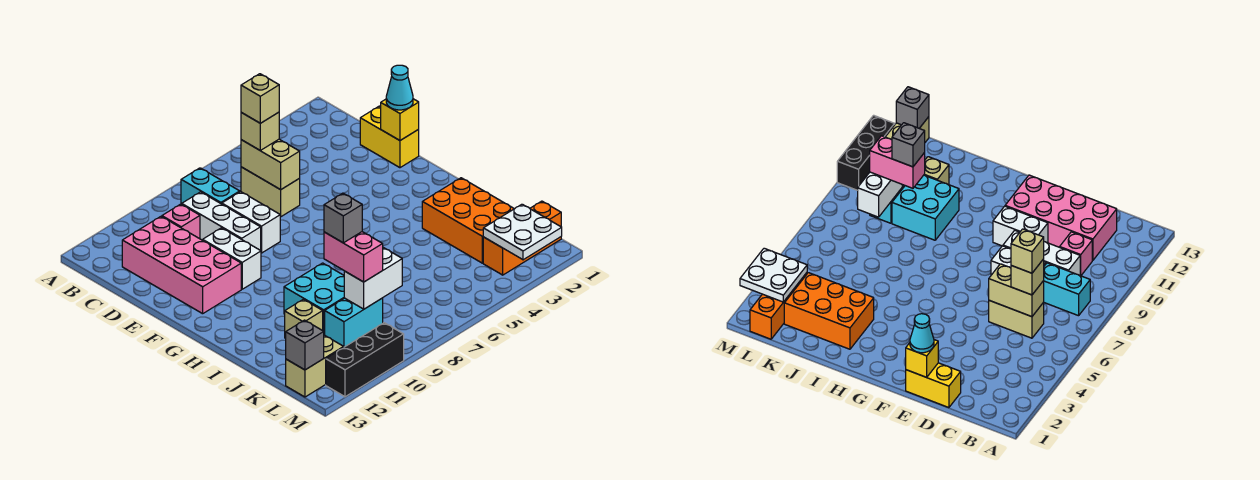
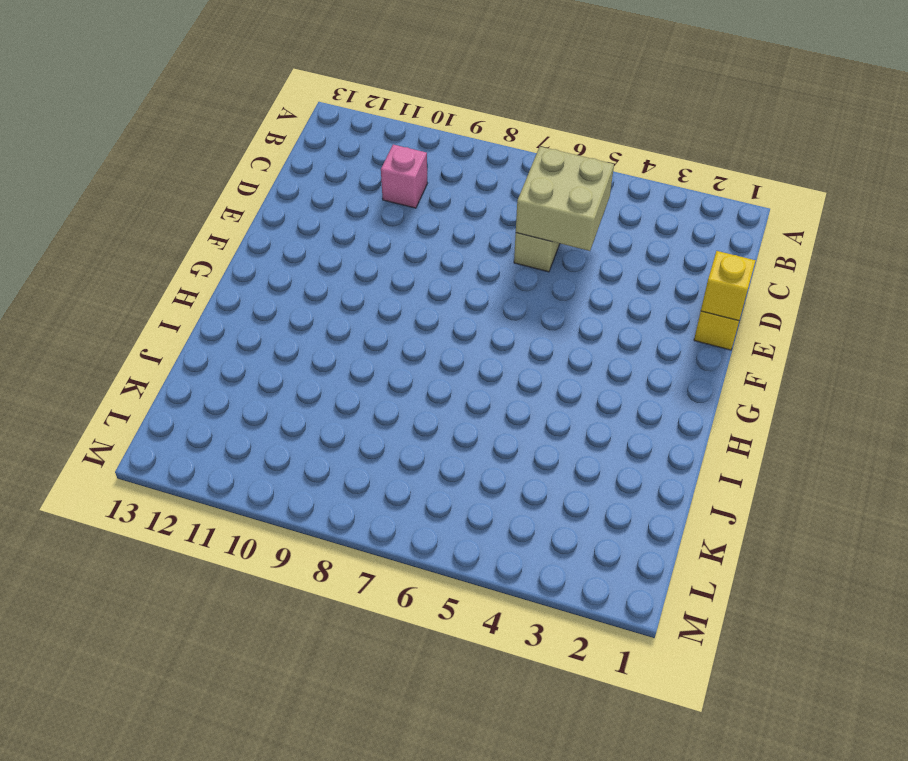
tan brick C5:D6 level 2 -> tan brick C6:D6 level 2
none -> cyan brick B8:C8 level 1
none -> white brick C9:E9 level 1
none -> pink brick C11:F12 level 1

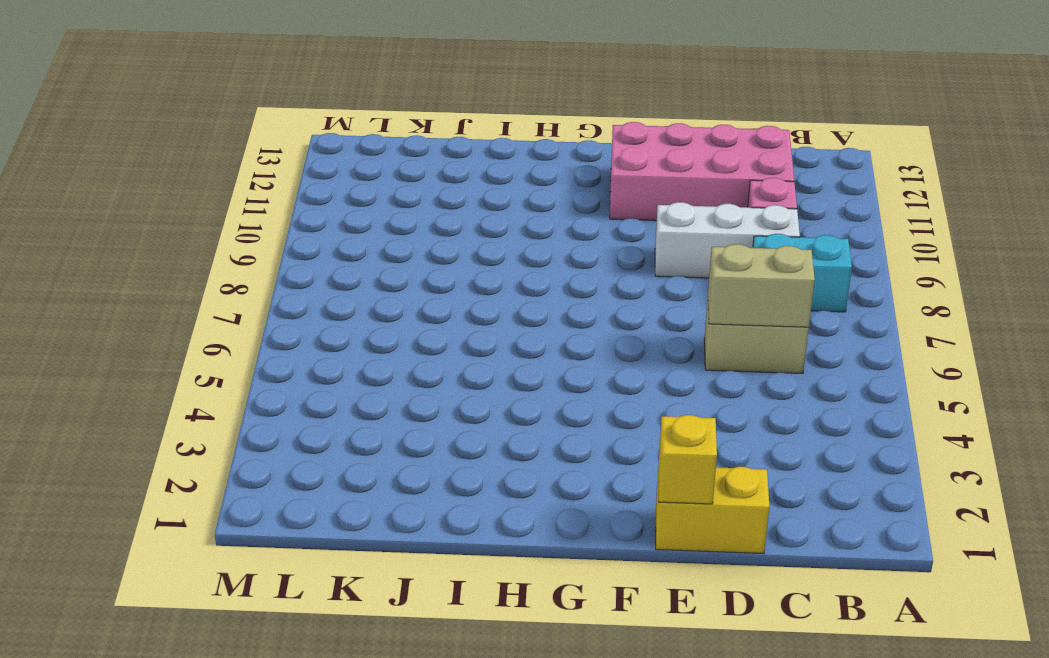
none -> white brick D8:E8 level 1
none -> white brick E10:F10 level 1
none -> orange brick I2:K3 level 1

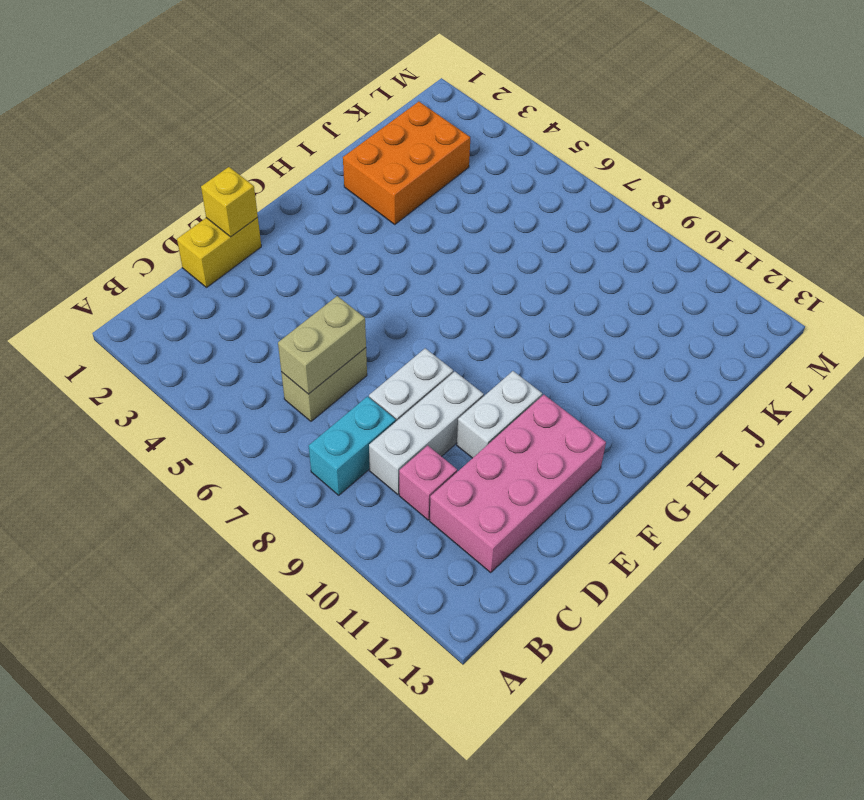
none -> cyan brick I9:J10 level 1
none -> tan brick J11 level 1
none -> cyan brick K9:K10 level 1

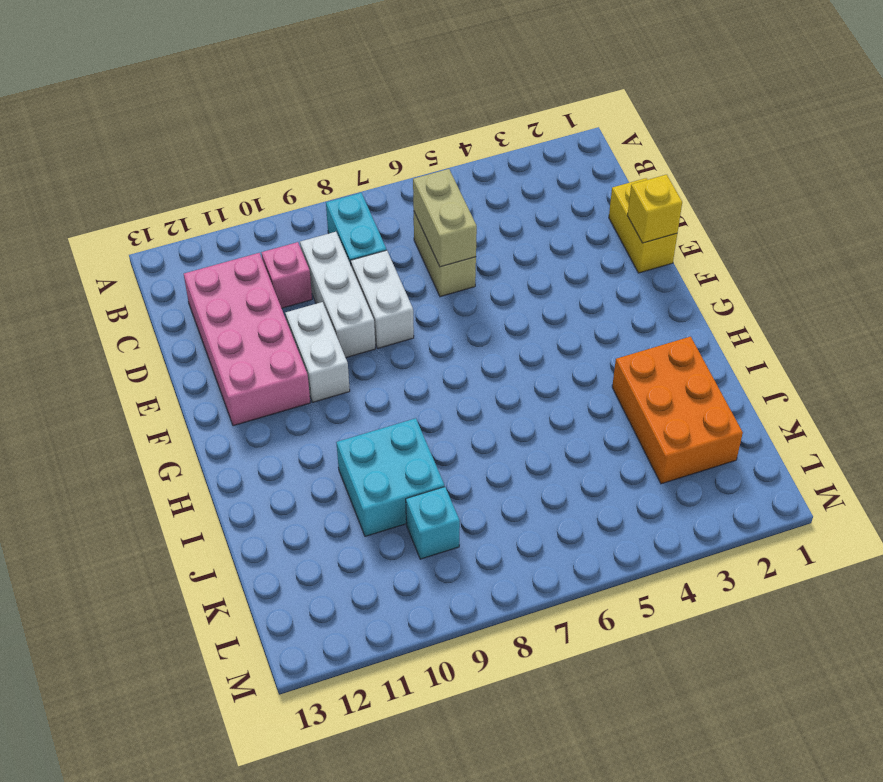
cyan brick K9 level 1 -> cyan brick K9:K10 level 1
none -> tan brick J11 level 1
none -> orange brick L1:L3 level 1
none -> tan brick L12:L13 level 1

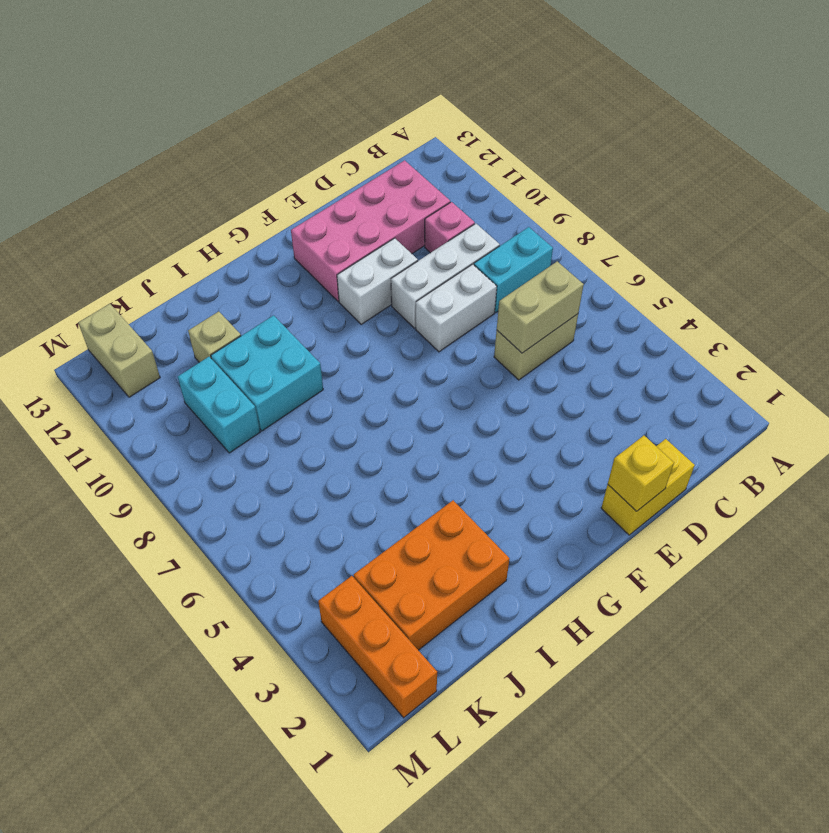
none -> black brick M10:M12 level 1
none -> white brick K8:K9 level 2
none -> white plate L2:M3 level 2

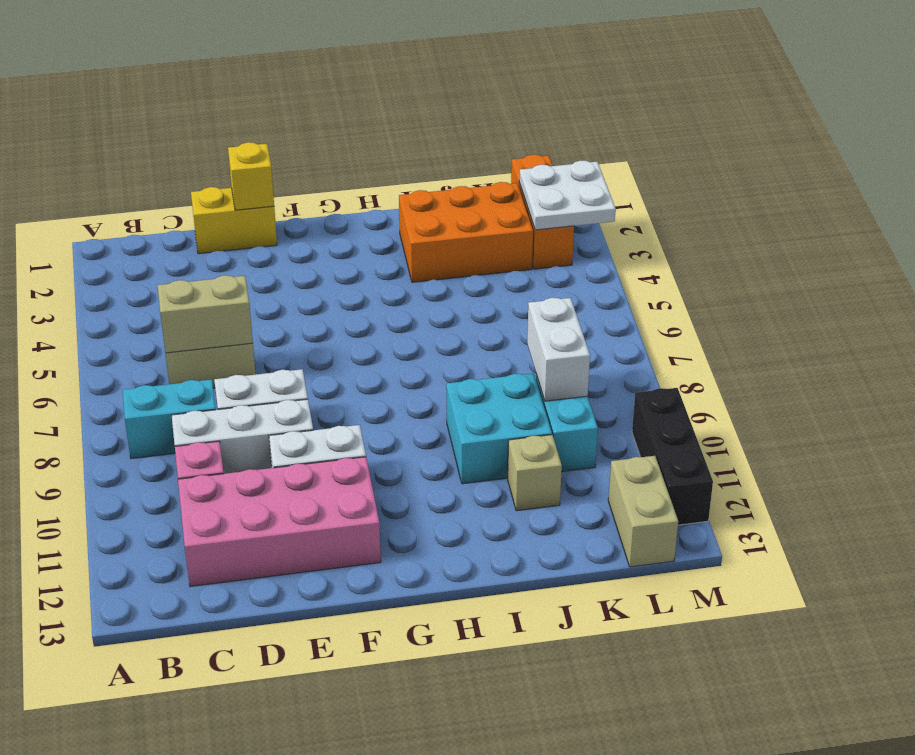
none -> grey brick L13 level 2
none -> tan brick C6 level 3
none -> cyan cone E1 level 3

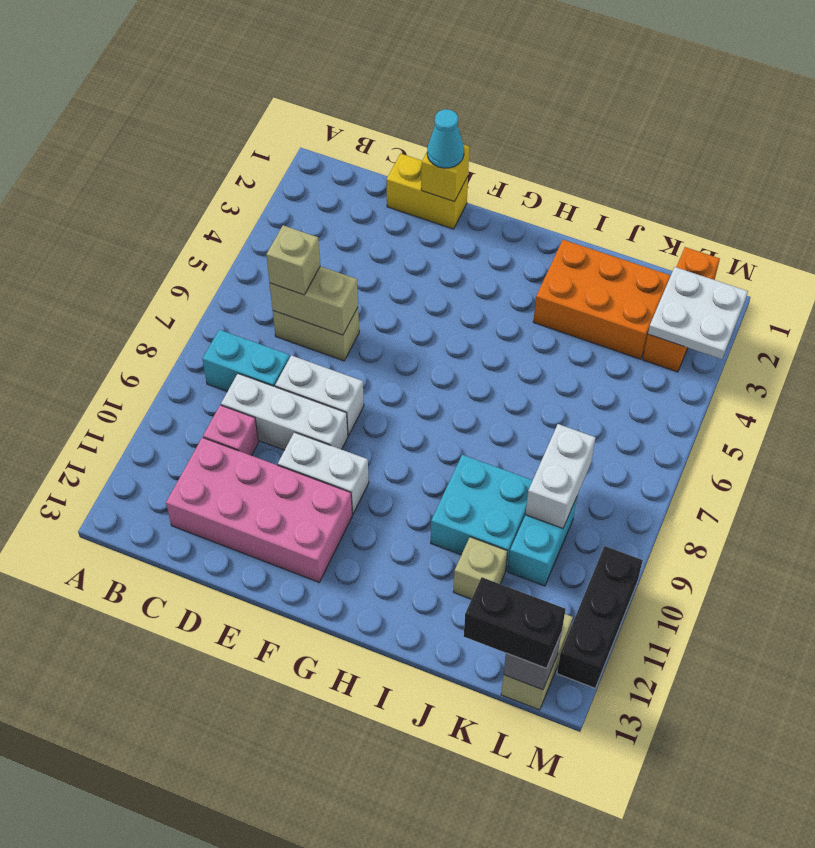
black brick K13:L13 level 3 -> none
none -> pink brick J9:K9 level 3
none -> tan brick C6 level 4
none -> grey brick J9 level 4

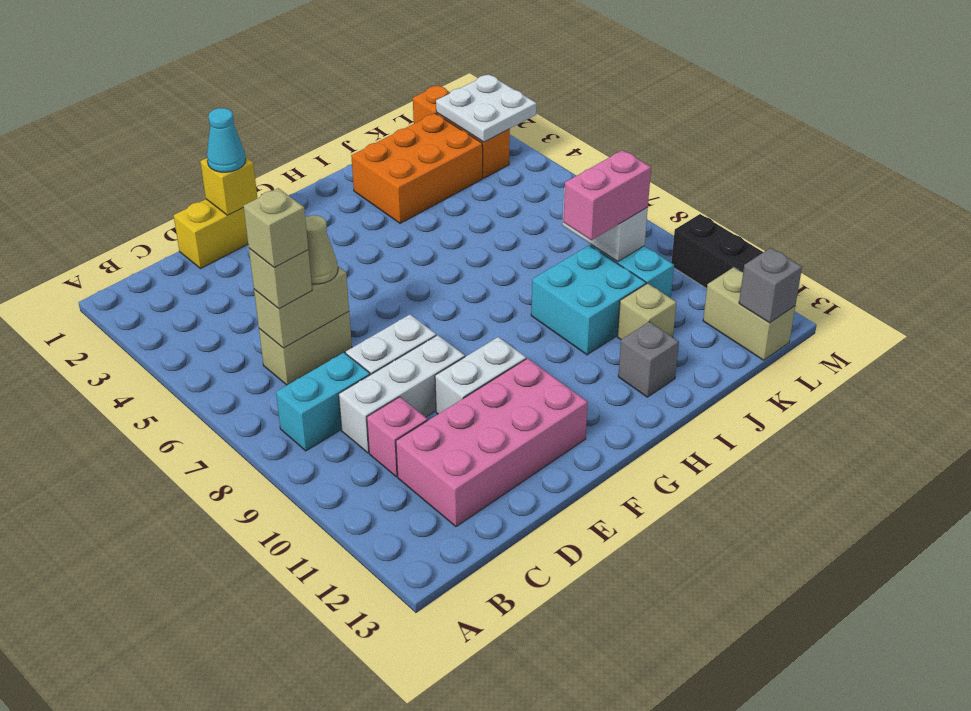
tan cone D6 level 3 -> none
grey brick I12 level 1 -> grey brick J9 level 4

